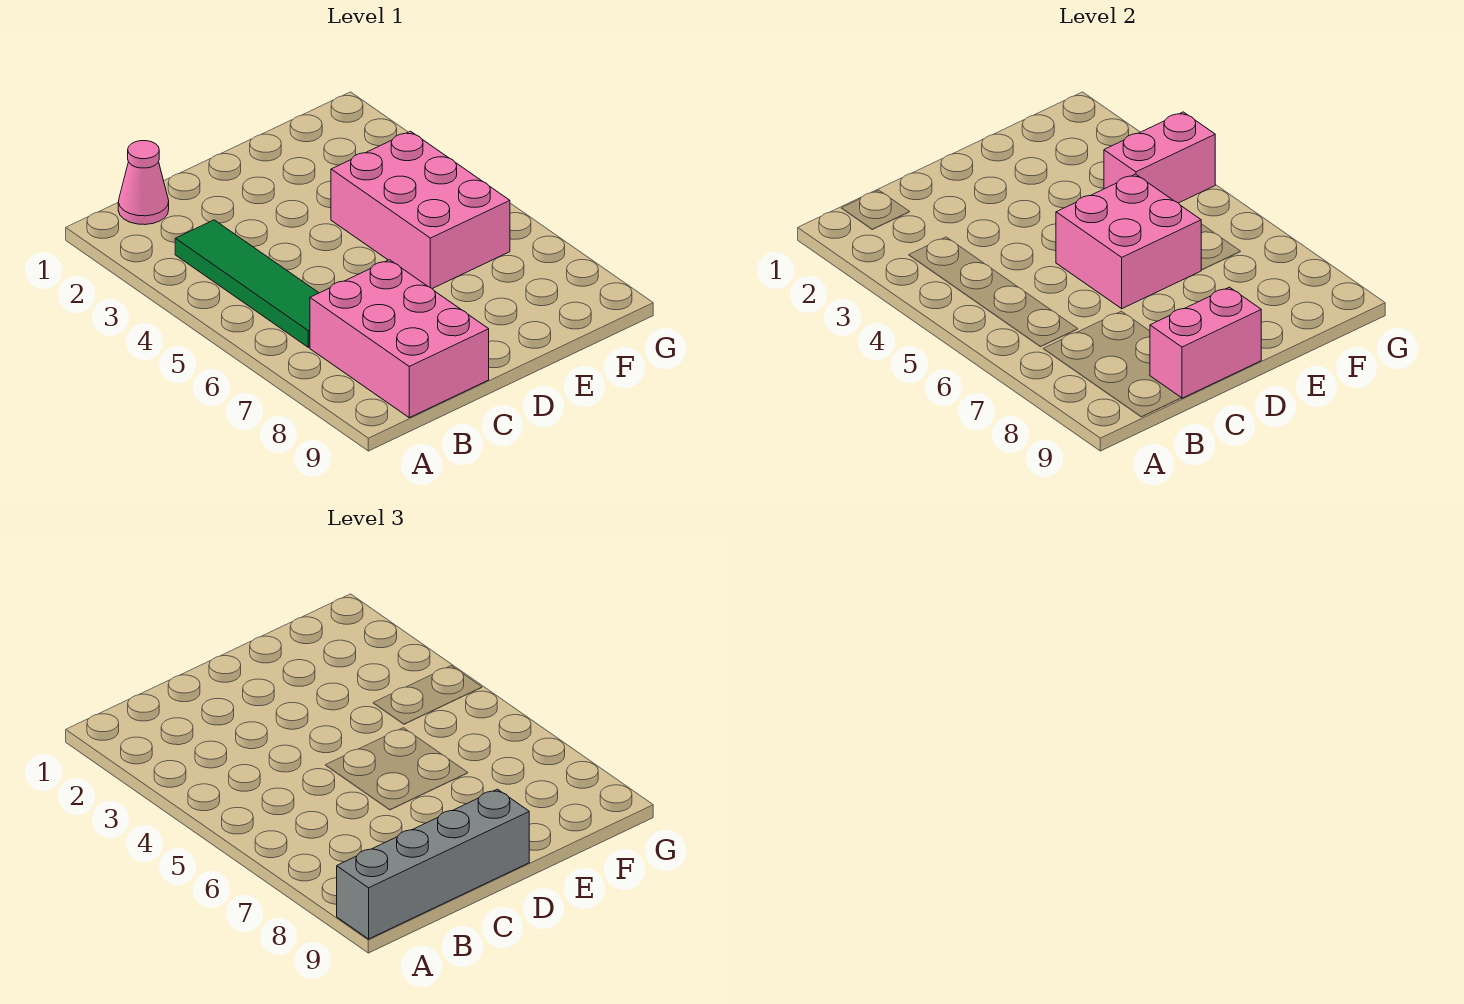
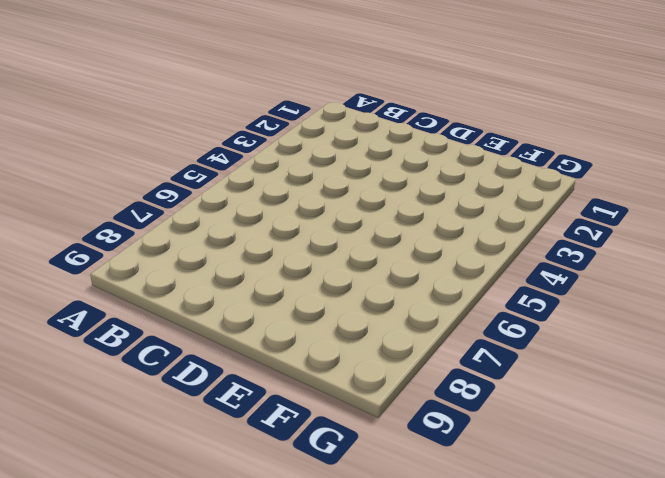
none -> pink cone B1 level 1
none -> green tile B3:B6 level 1

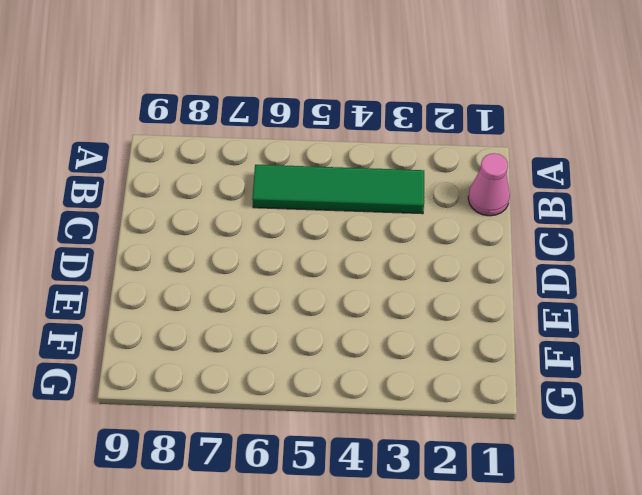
none -> pink brick B7:C9 level 1
none -> pink brick E4:F6 level 1

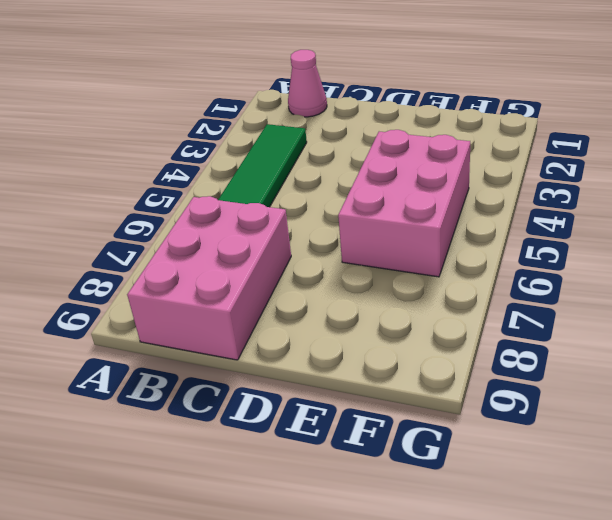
none -> pink brick C9:D9 level 2
none -> pink brick D5:E6 level 2

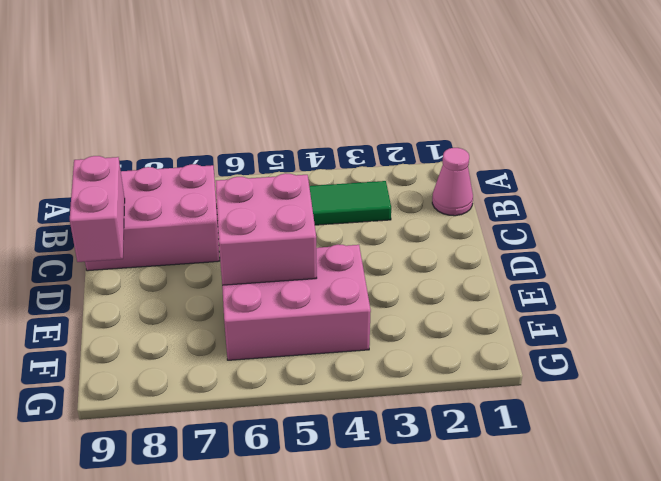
none -> pink brick F4:G4 level 2
none -> grey brick A9:D9 level 3

